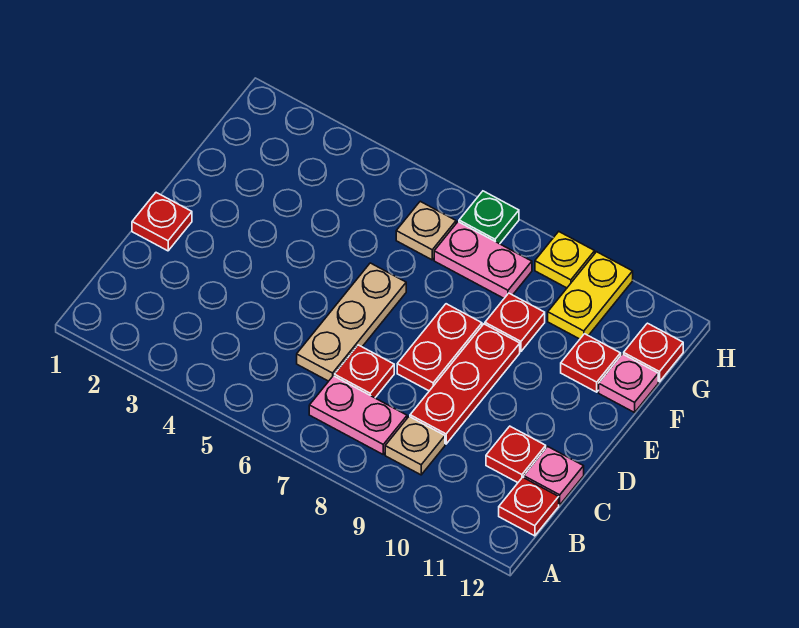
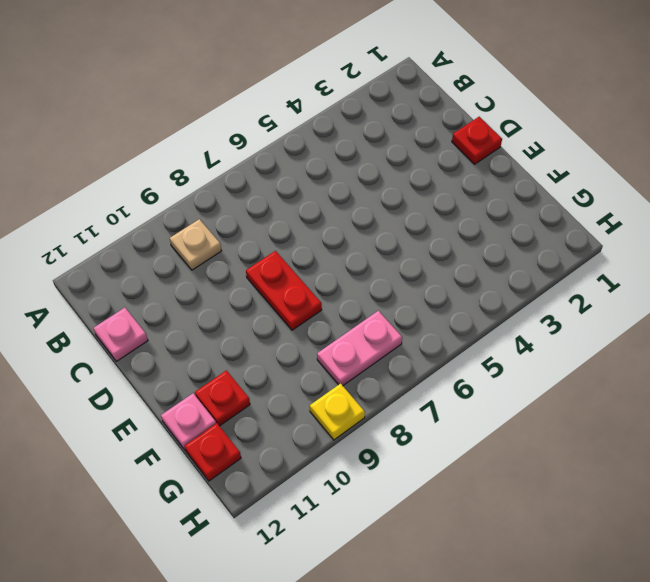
none -> pink plate B7:B8 level 1
none -> red plate B12 level 1
none -> tan plate C6:E6 level 1

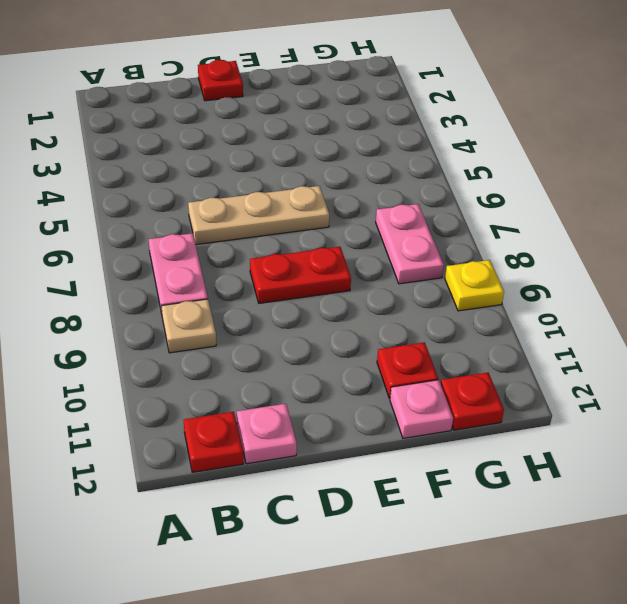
none -> red plate C7 level 1
none -> red plate C9:E9 level 1
none -> red plate C11 level 1

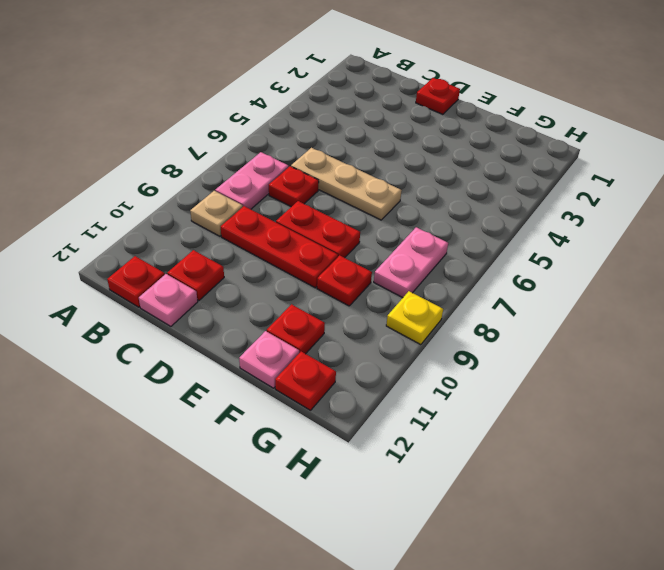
none -> tan plate G6 level 1
none -> yellow plate G10:H10 level 1
none -> green plate H7 level 1

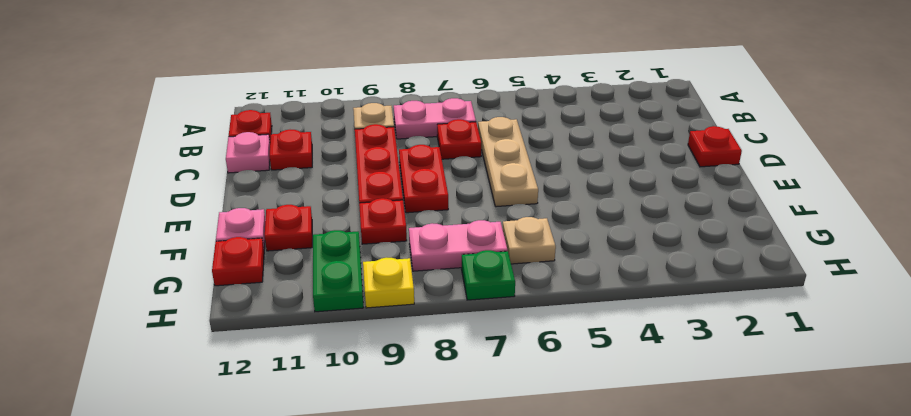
green plate G10:H10 level 1 -> yellow plate G10:H10 level 1

